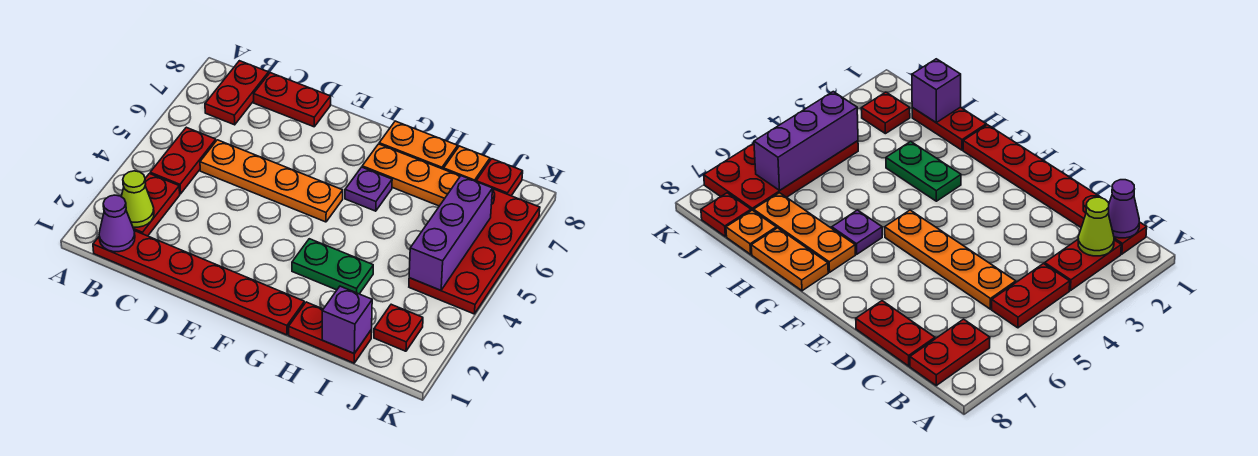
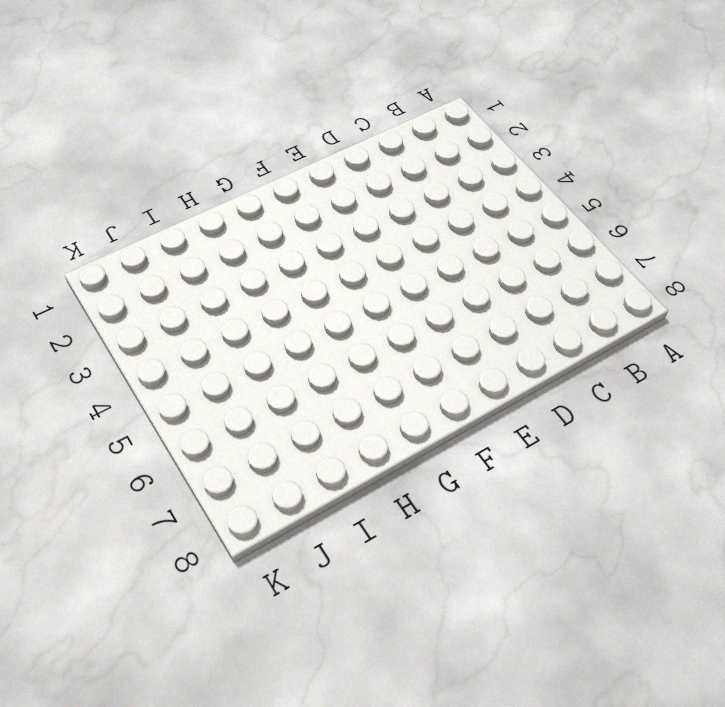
none -> red plate B1:G1 level 1
none -> red plate B2:B3 level 1
none -> red plate B4:B5 level 1

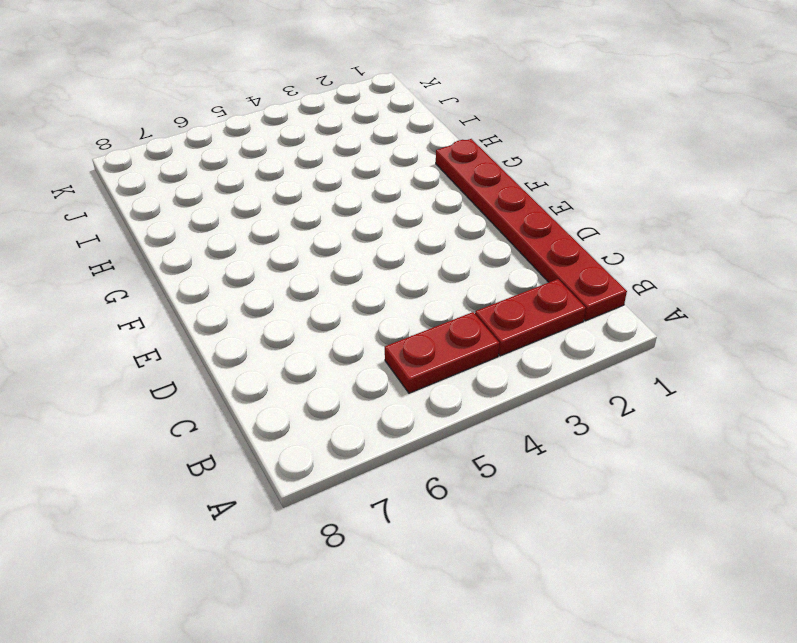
none -> red plate B7:B8 level 1
none -> orange plate C5:F5 level 1
none -> red plate C8:D8 level 1

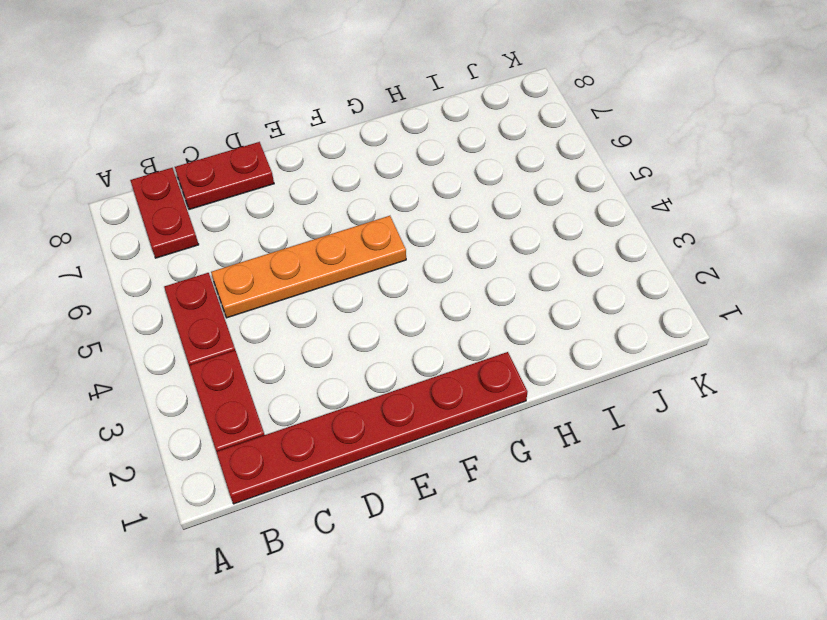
none -> green plate G3:H3 level 1
none -> purple plate G6 level 1
none -> orange plate G7:I7 level 1

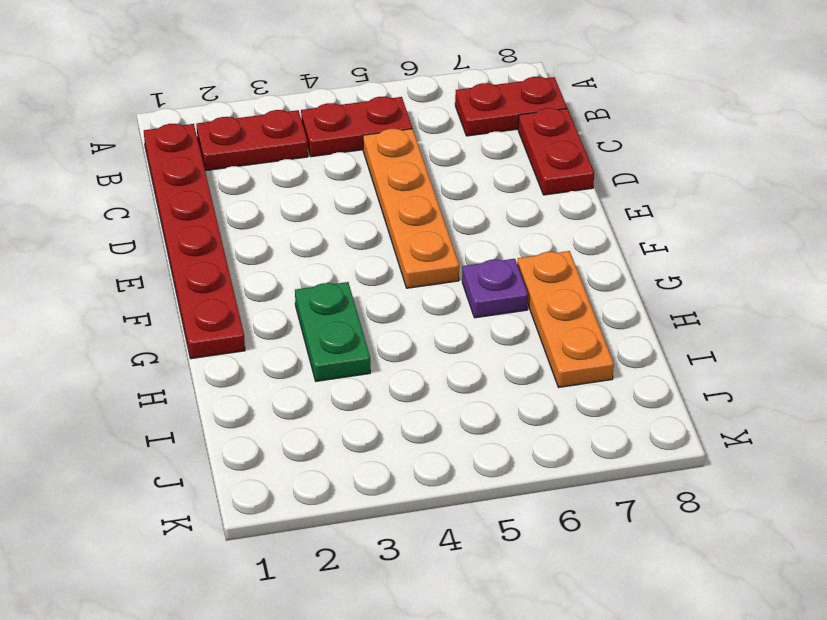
none -> orange plate G8:H8 level 1
none -> red plate H1:I1 level 1
none -> orange plate I8 level 1

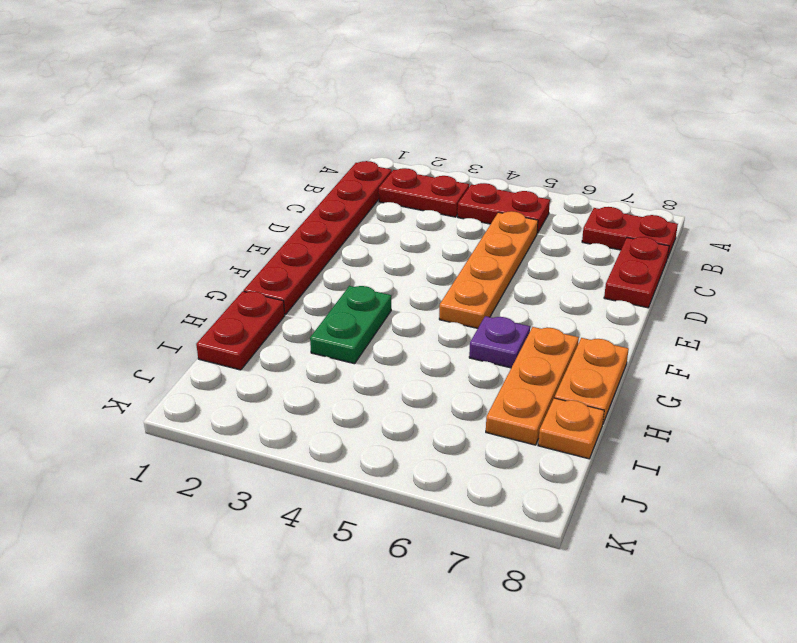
none -> red plate J2 level 1
none -> red plate J4:K7 level 1
none -> red plate J8 level 1

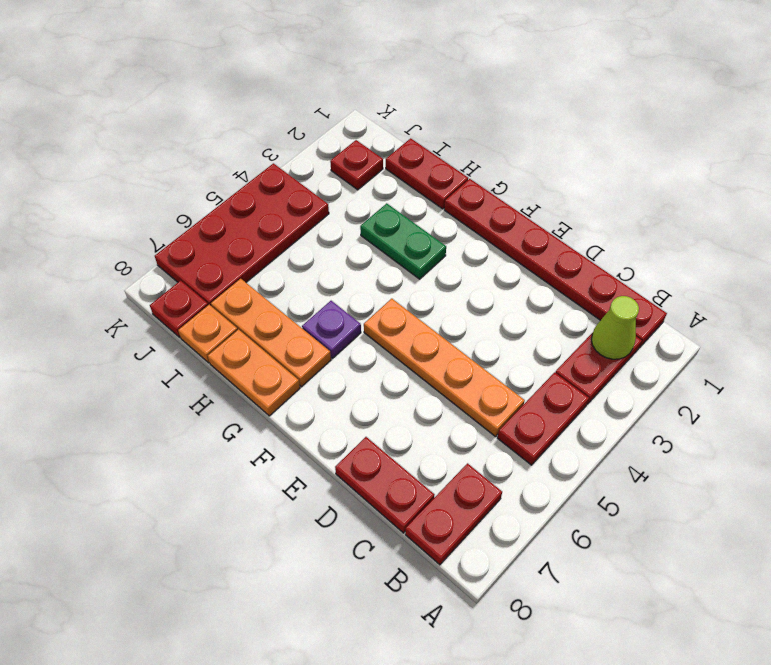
none -> purple cone B1 level 2
none -> purple brick I1 level 2
none -> purple brick J4:J6 level 2

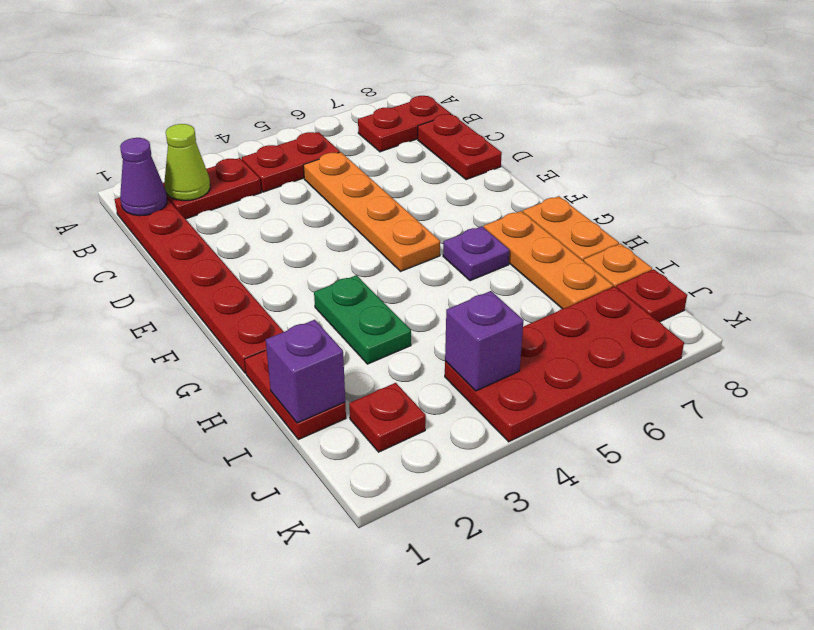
purple brick J4 level 2 -> purple brick J4:J6 level 2

